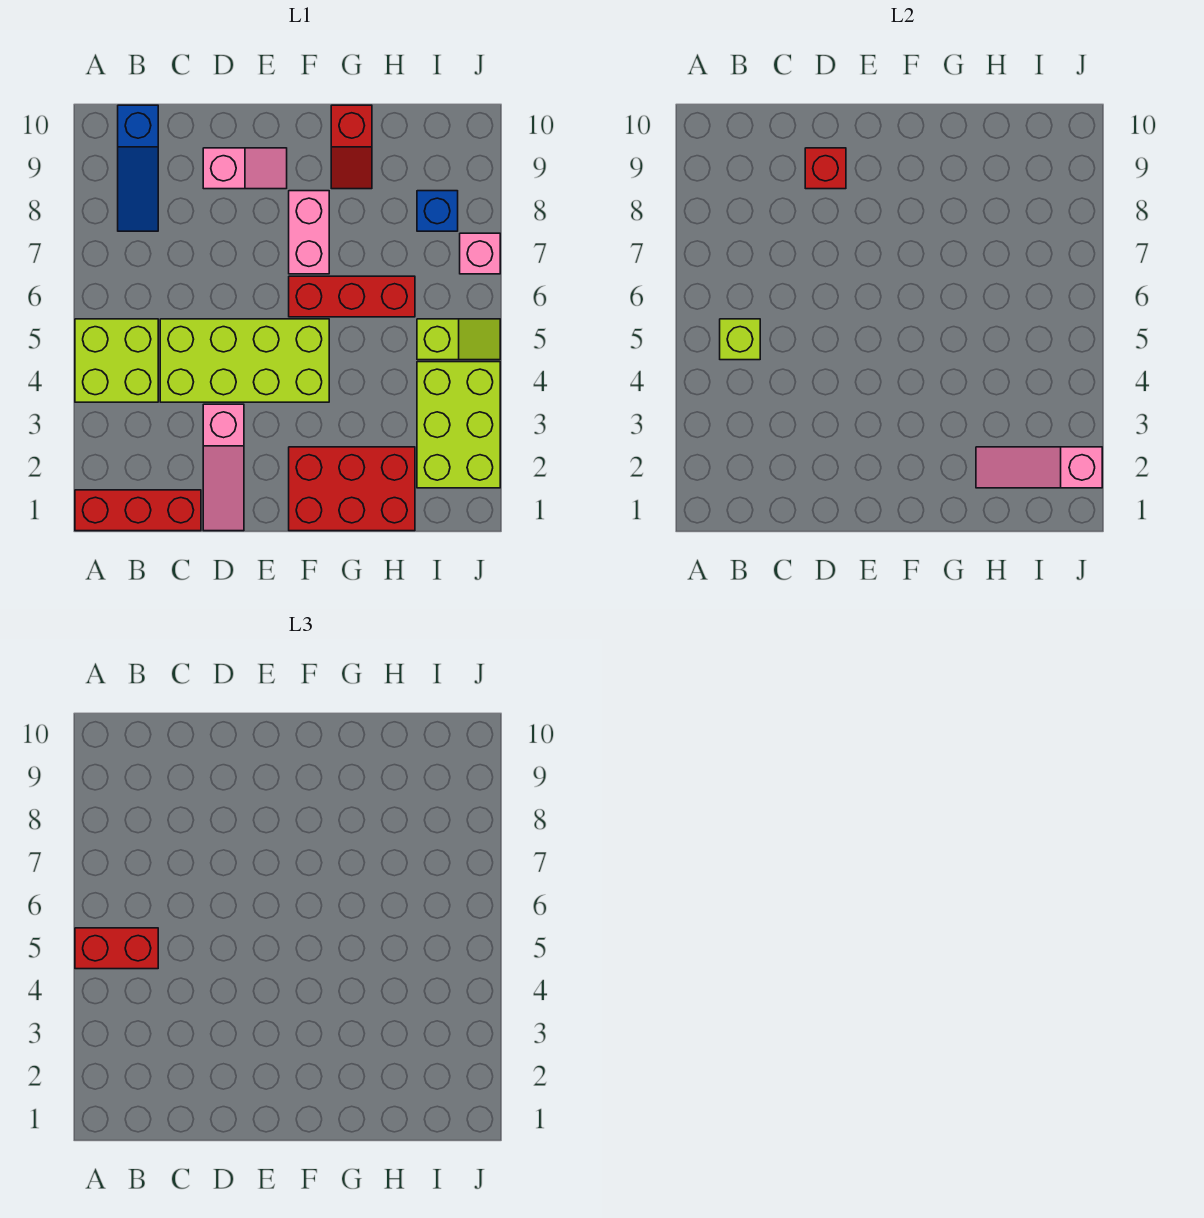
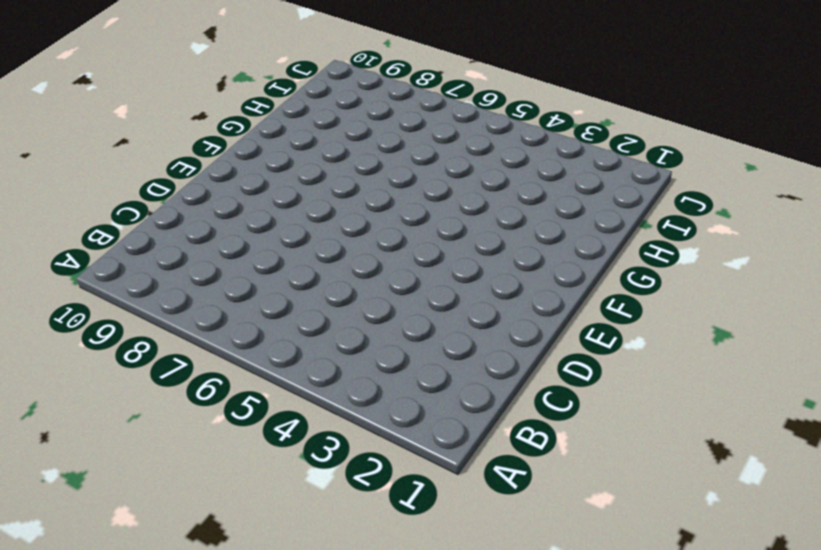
none -> red brick A1:C1 level 1
none -> lime brick A4:B5 level 1
none -> blue slope B8:B10 level 1 top 10

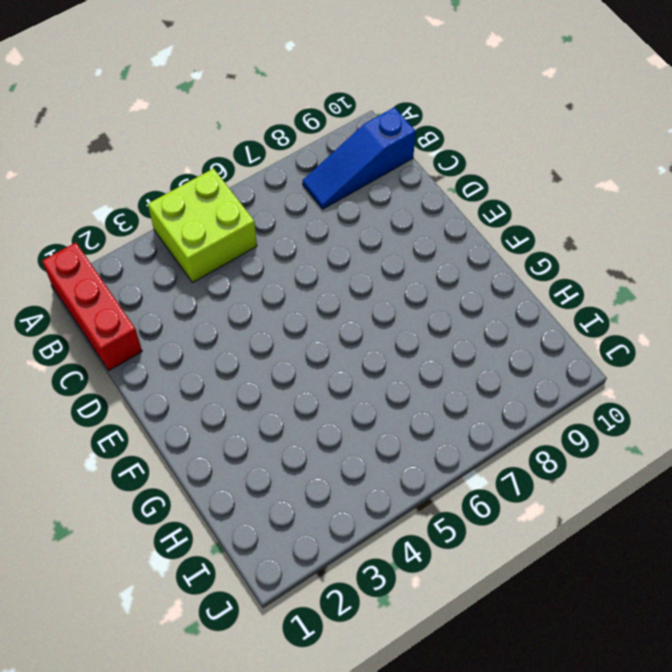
none -> lime brick C4:F5 level 1
none -> pink slope D1:D3 level 1 top 3
none -> pink slope D9:E9 level 1 top D

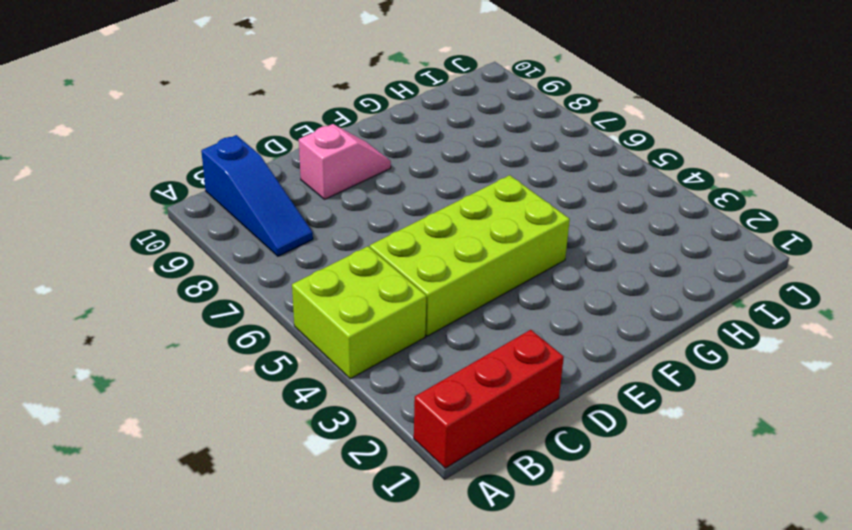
none -> pink slope D1:D3 level 1 top 3
none -> red brick F1:H2 level 1
none -> red brick F6:H6 level 1

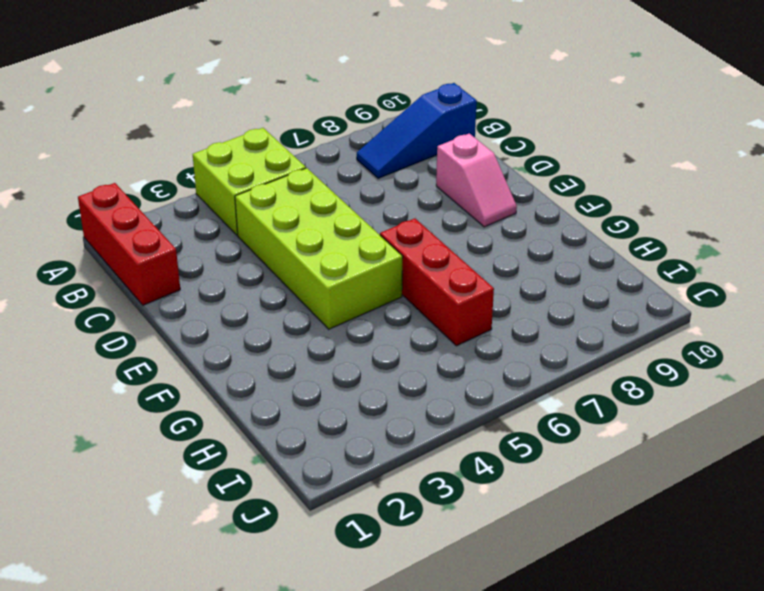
none -> pink slope D1:D3 level 1 top 3
none -> red brick F1:H2 level 1
none -> pink brick F7:F8 level 1

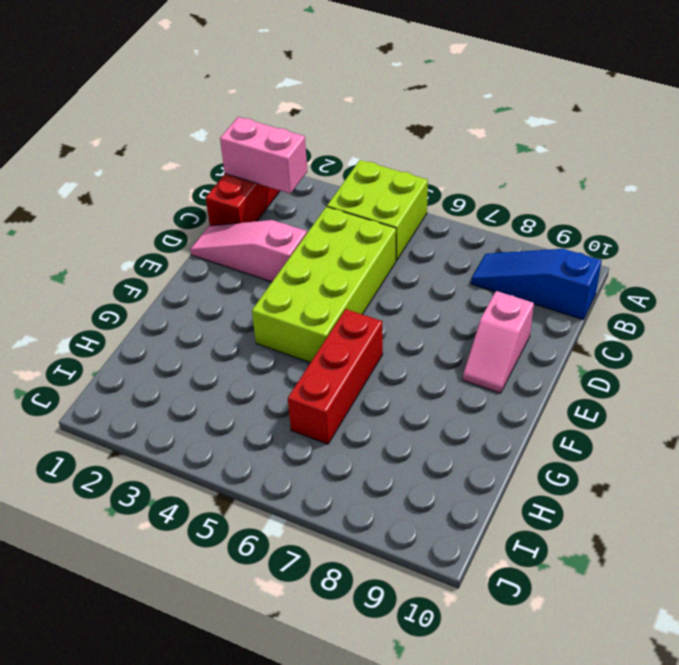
pink brick B1:B2 level 2 -> pink brick F7:F8 level 1
none -> red brick F1:H2 level 1
none -> red slope G9:G10 level 1 top 10
none -> lime brick I2:J4 level 1

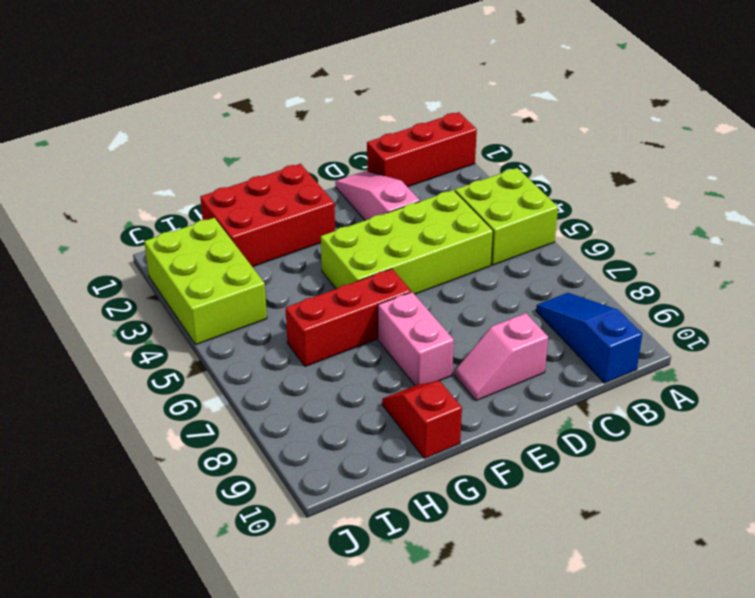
none -> lime slope I5:J5 level 1 top I
none -> blue brick I8 level 1
none -> pink brick J7 level 1

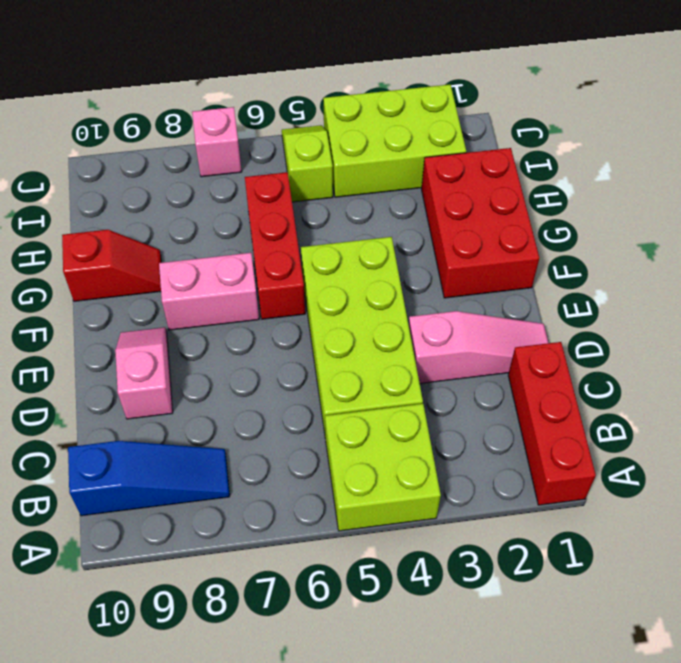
none -> blue brick I8 level 1
none -> lime brick B5 level 2
none -> red brick D9 level 2

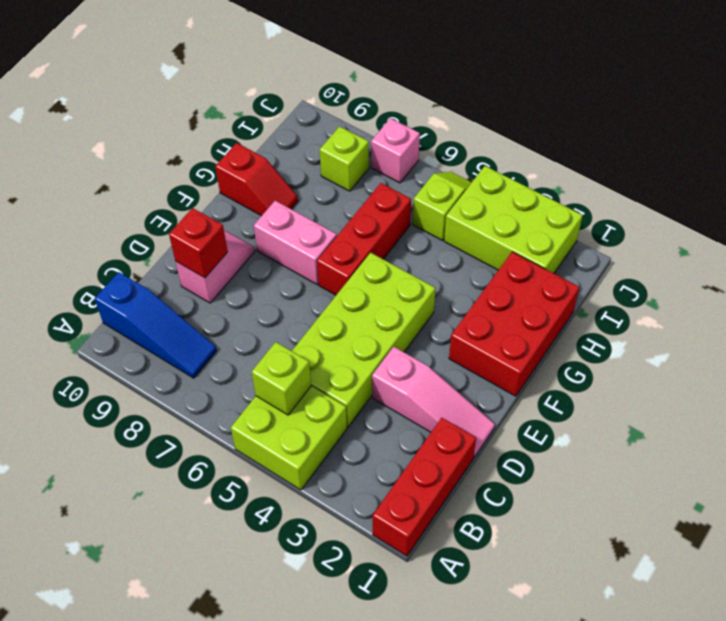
lime brick I8 level 1 -> blue brick I8 level 1
none -> pink slope H2:J2 level 2 top J
none -> red brick A5:B5 level 3

